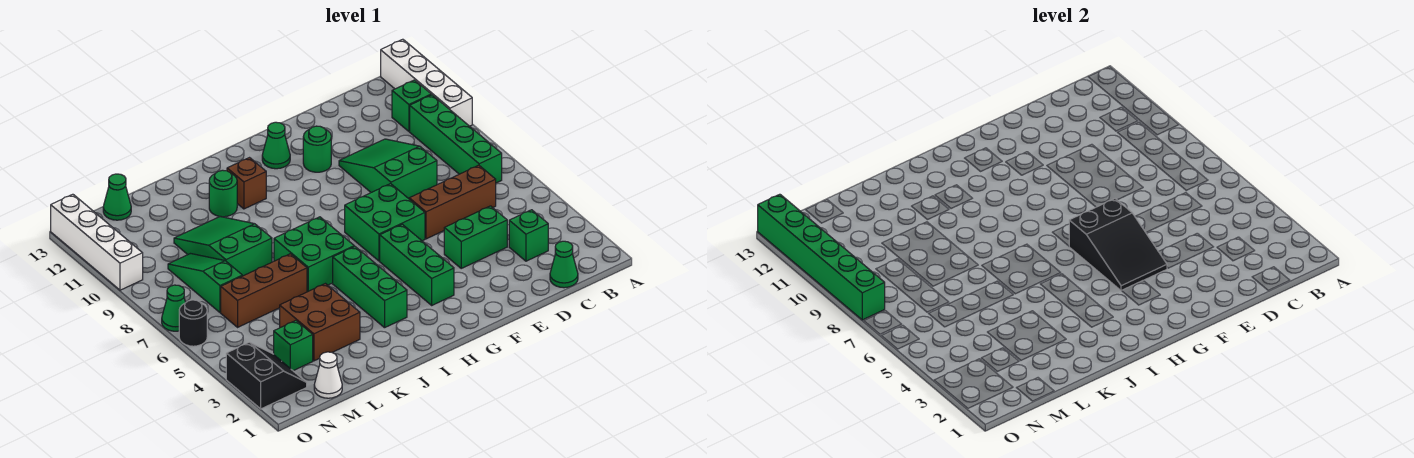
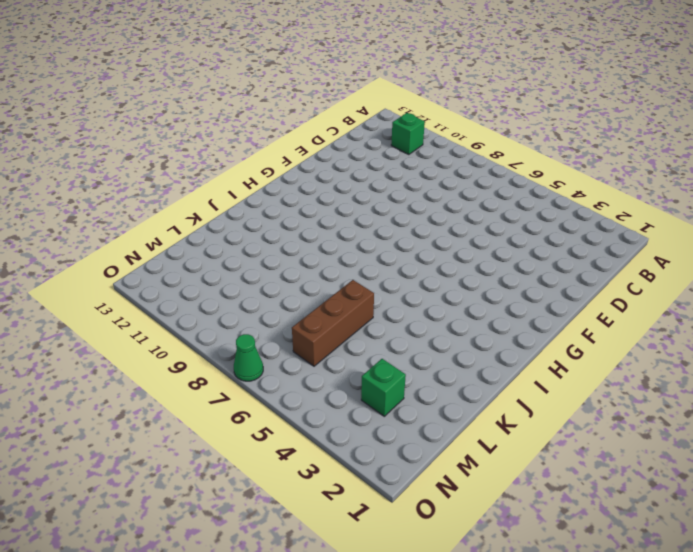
none -> white brick A10:A13 level 1
none -> green brick B7:B10 level 1
none -> green cone C1 level 1

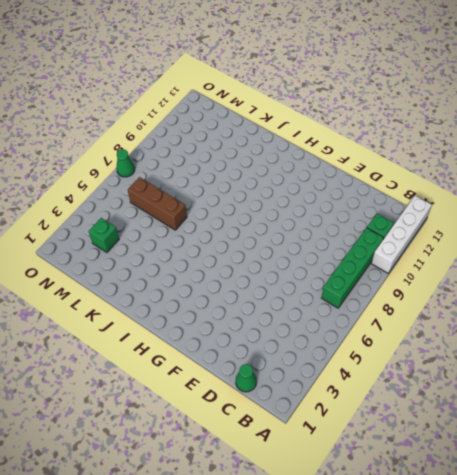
none -> green brick C3 level 1
none -> brown brick C6:E6 level 1
none -> green brick D4:E4 level 1

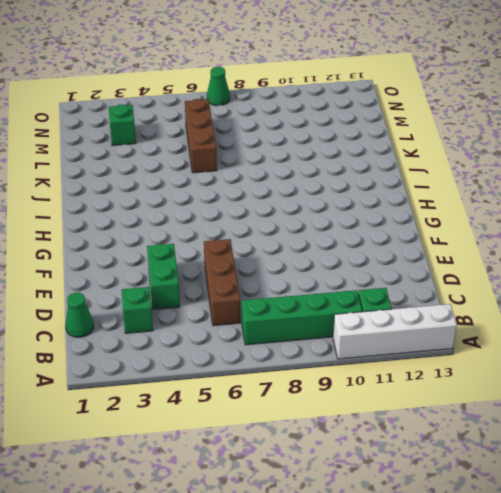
none -> green slope D8:E10 level 1 top 8
none -> green brick F6:G7 level 1
none -> green round brick F11 level 1

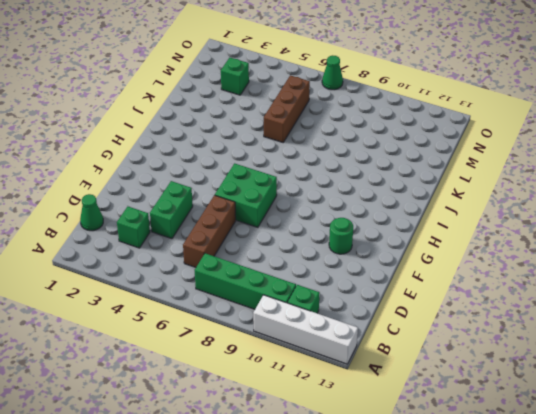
none -> green slope D8:E10 level 1 top 8
none -> green brick G3:G5 level 1
none -> green cone G12 level 1

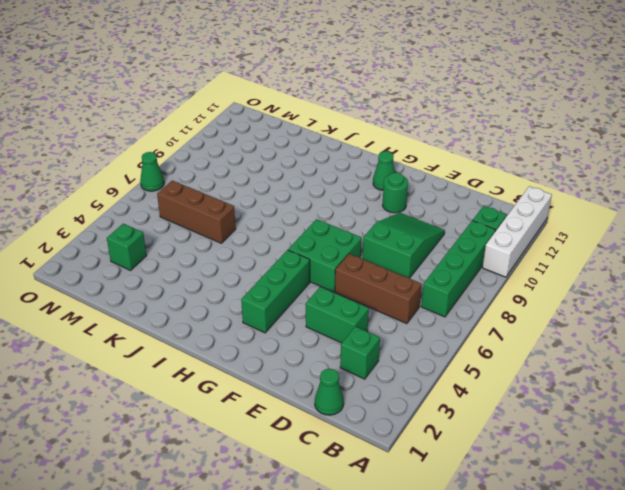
none -> green brick I3:I5 level 1
none -> green brick I6:J7 level 1
none -> brown brick I11 level 1

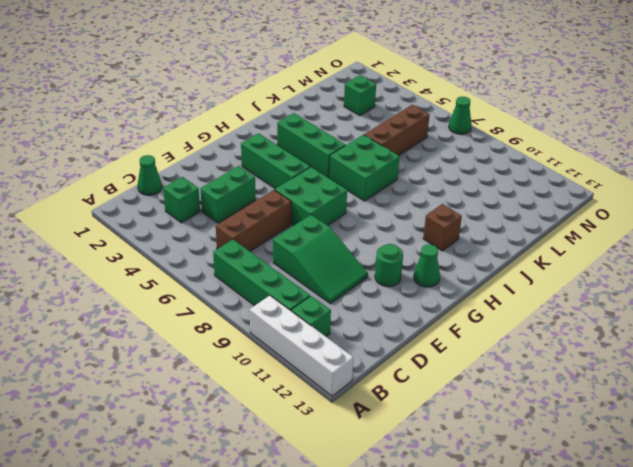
none -> green round brick J11 level 1
none -> brown brick K3:L4 level 1
none -> green slope K8:L10 level 1 top 8

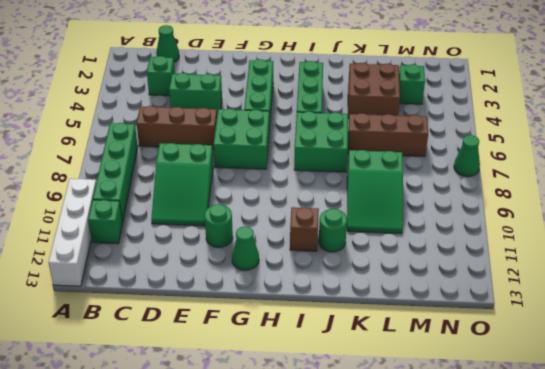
none -> white cone M1 level 1
none -> green slope M7:M9 level 1 top 7
none -> green cone M13 level 1

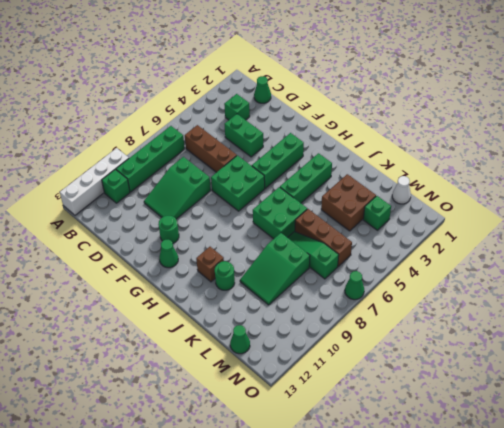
green slope K7:M7 level 1 top M -> green slope M7:M9 level 1 top 7
none -> black slope N2:O3 level 1 top O
none -> black round brick O6 level 1
none -> white brick O10:O13 level 1

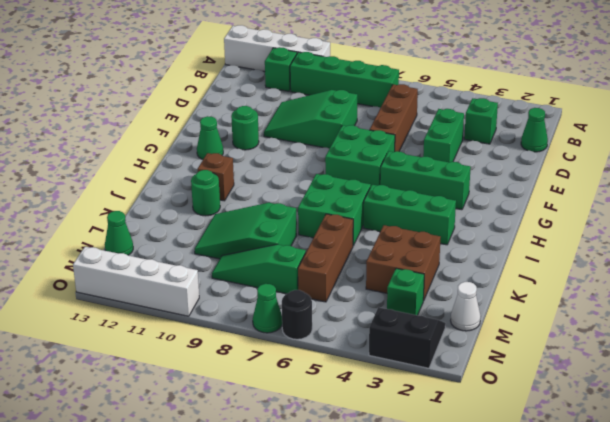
none -> black slope F4:G6 level 2 top 6
none -> green brick O8:O13 level 2

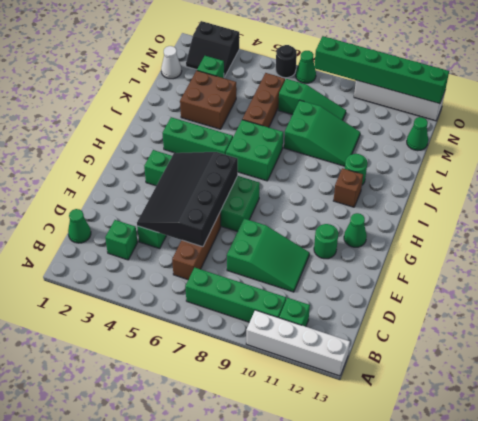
black slope D4:G6 level 2 top 6 -> black slope F4:G6 level 2 top 6

